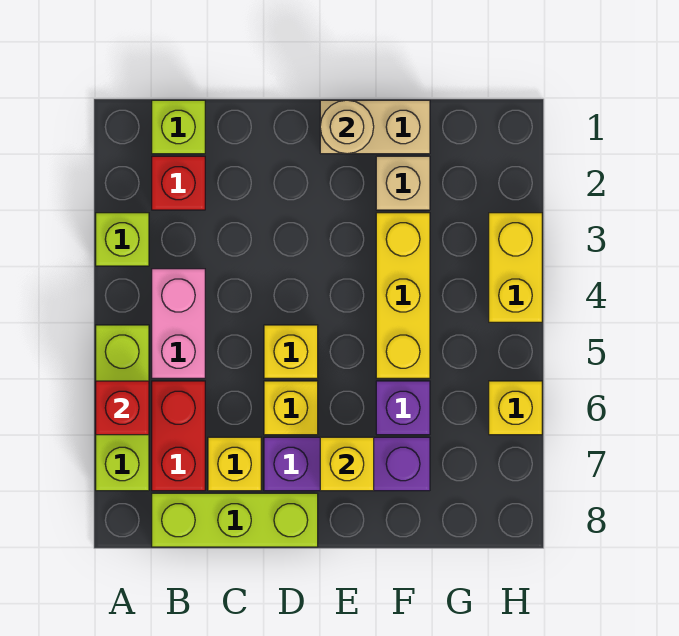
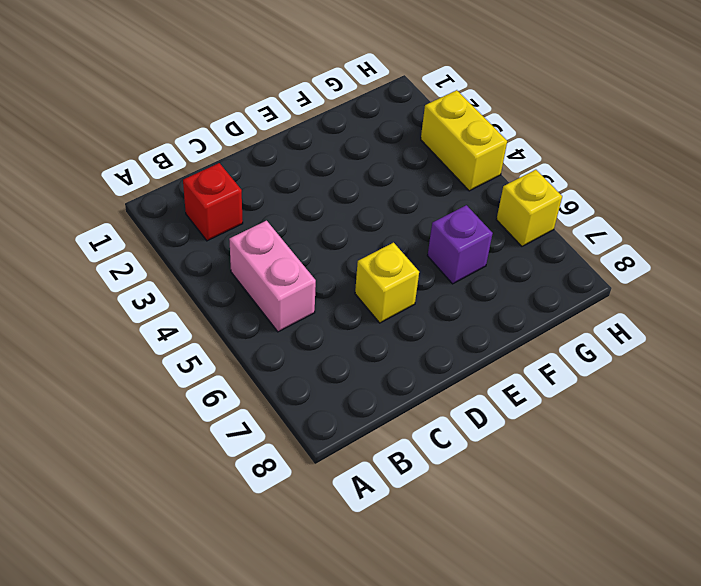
none -> lime brick A3 level 1
none -> lime brick A5:A7 level 1
none -> lime brick B1 level 1

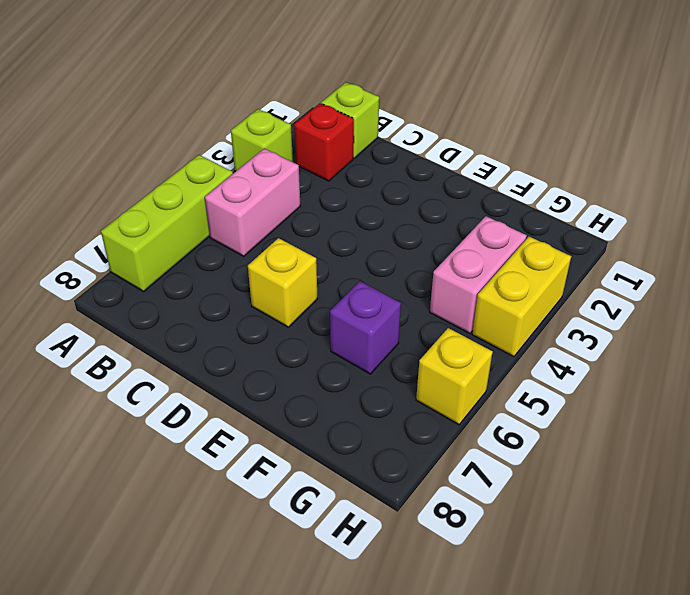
pink brick G3:G4 level 1 -> none
none -> red brick B6:B7 level 1
none -> lime brick B8:D8 level 1
none -> yellow brick C7 level 1

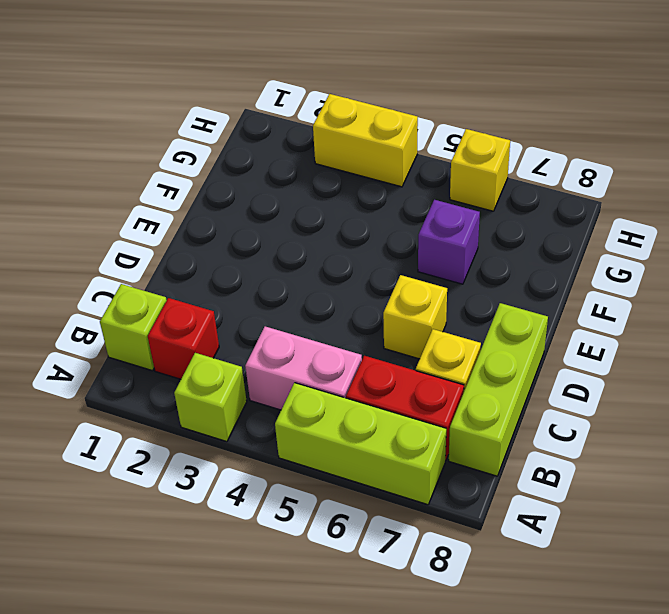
none -> yellow brick D5 level 1
none -> purple brick D7:F7 level 1
none -> tan brick E1:F1 level 1

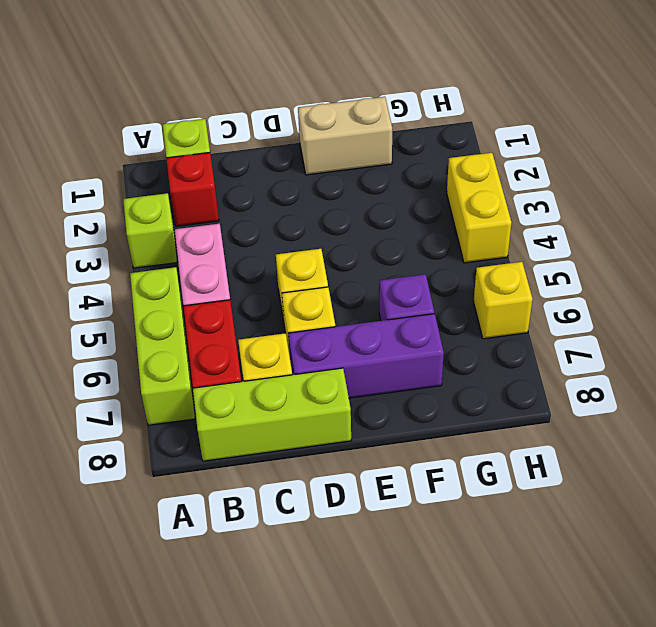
none -> tan brick F2 level 1
none -> yellow brick F3:F5 level 1
none -> red brick A6 level 2

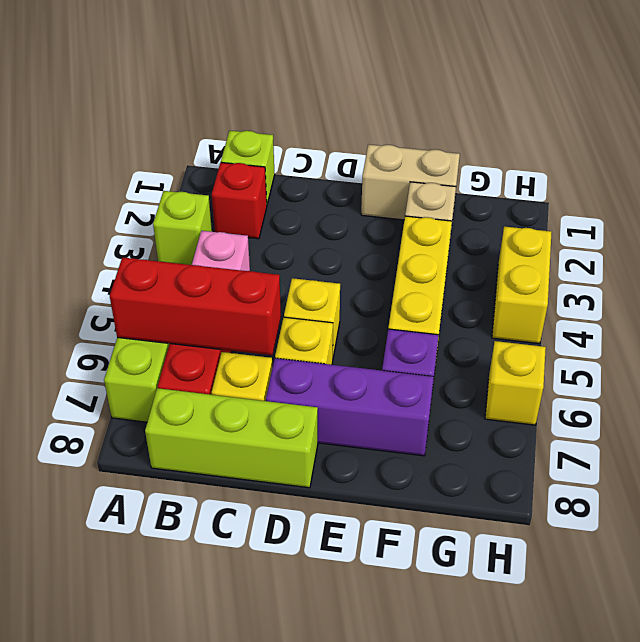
red brick A6:C6 level 2 -> red brick A6 level 2
none -> tan round brick E1 level 2
none -> yellow brick E7 level 2

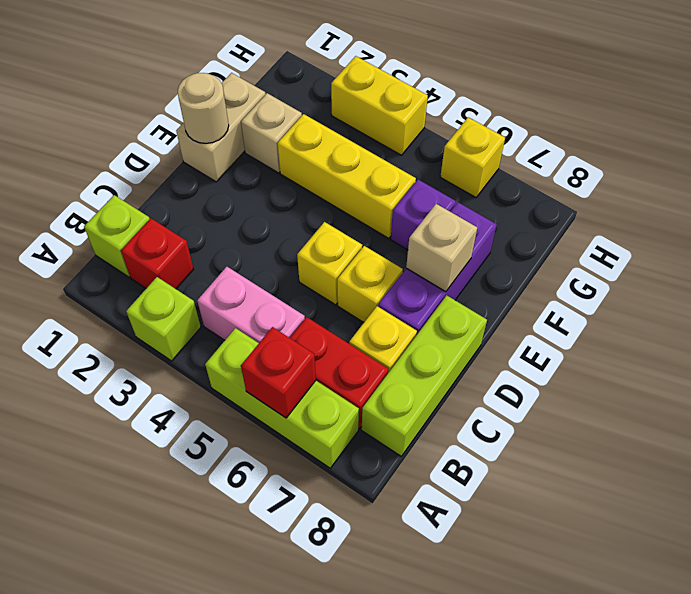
tan brick E7 level 2 -> yellow brick E7 level 2

